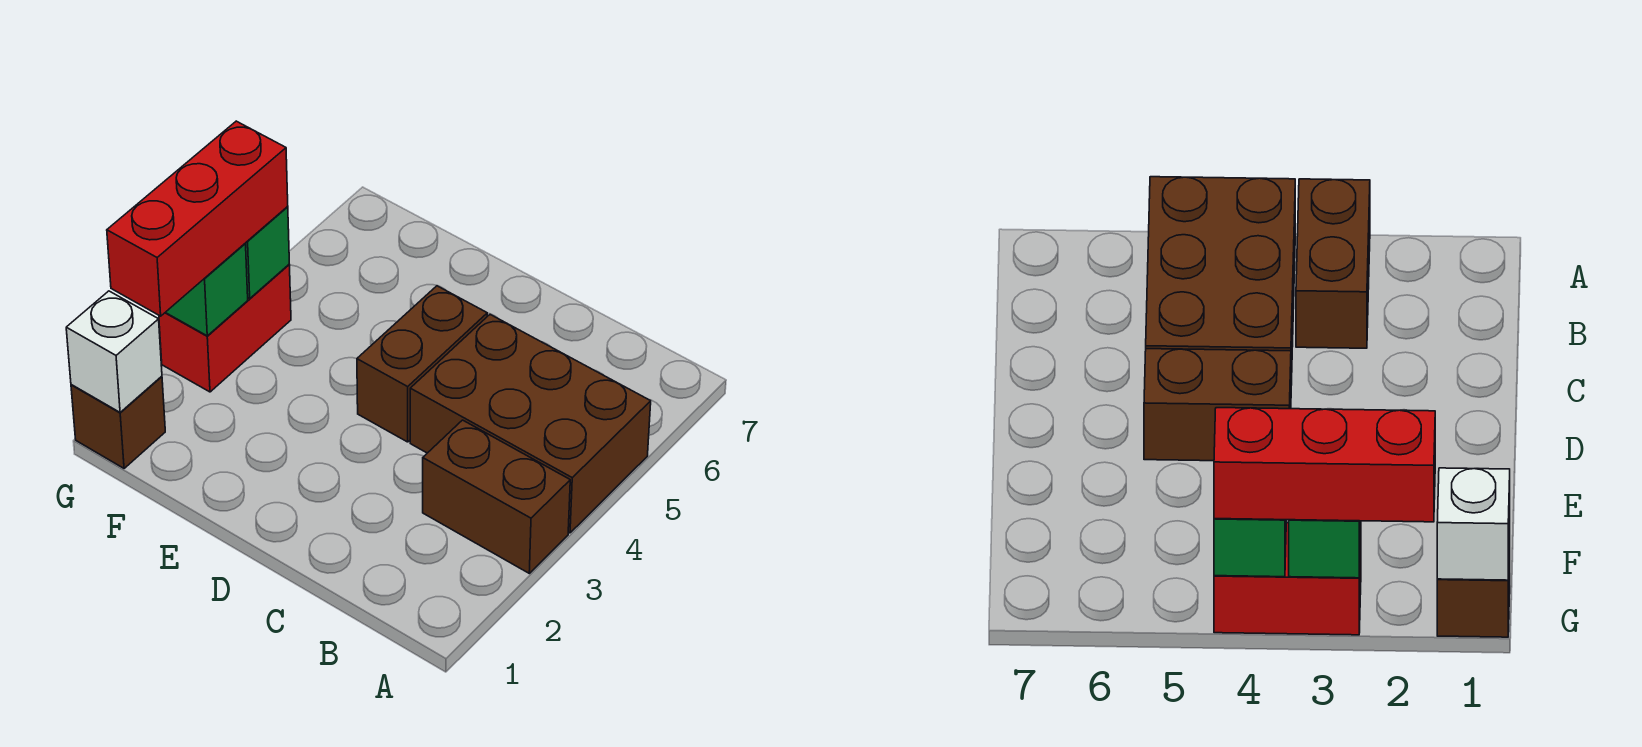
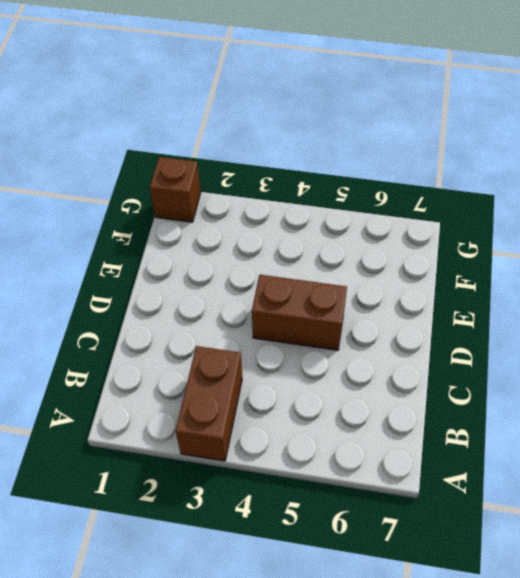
none -> brown brick A4:C5 level 1
none -> red brick G3:G4 level 1

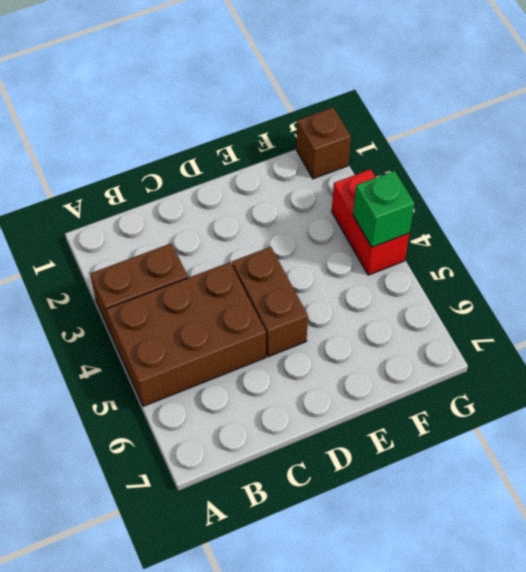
none -> white brick G1 level 2
none -> green brick G3 level 2

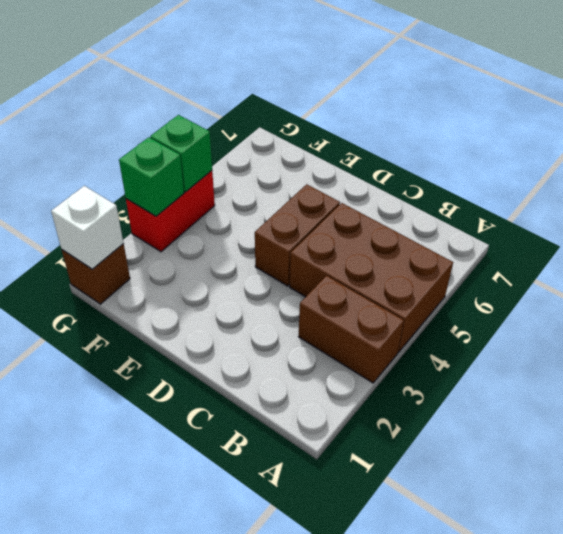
none -> red brick G2:G4 level 3

